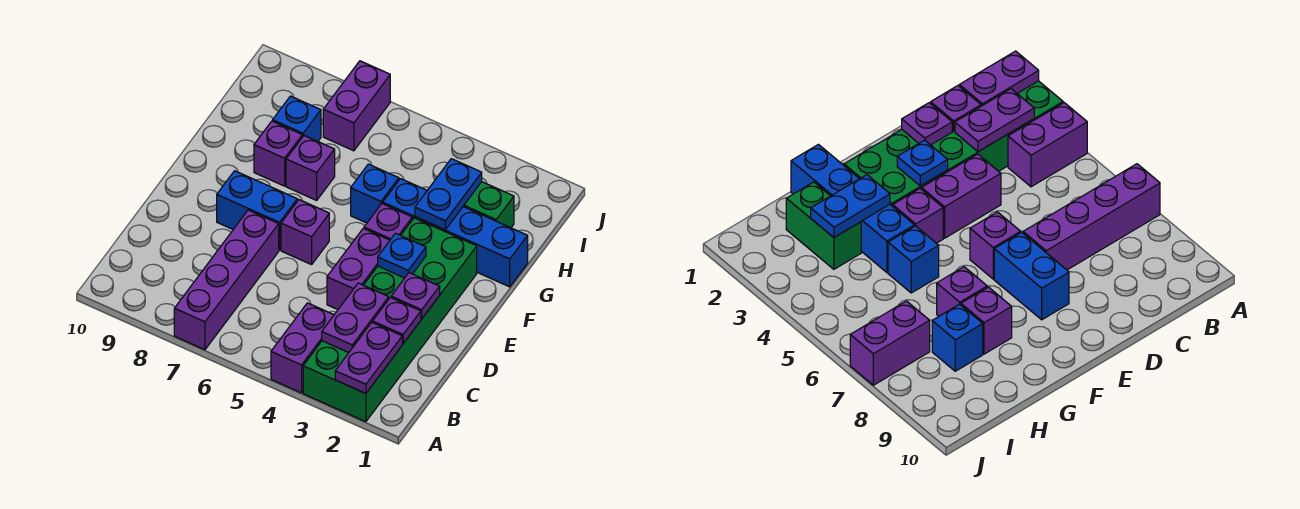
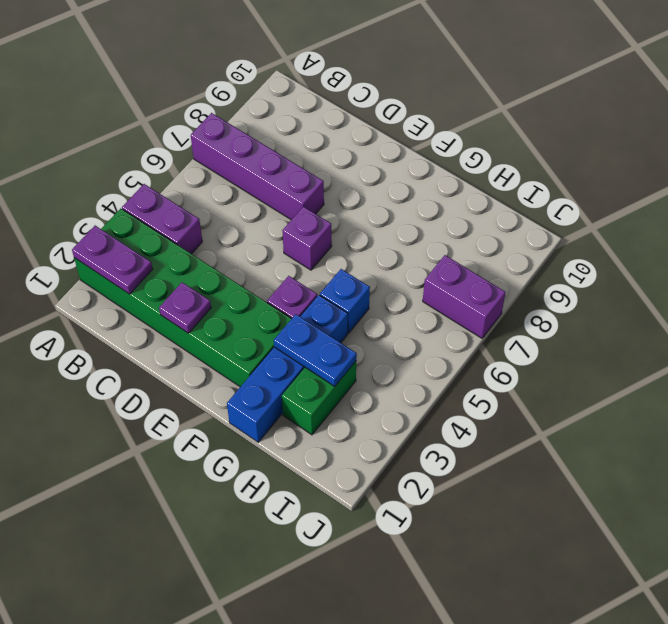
none -> purple brick D4:E4 level 1
none -> blue brick E7:E8 level 1
none -> purple brick G7 level 1

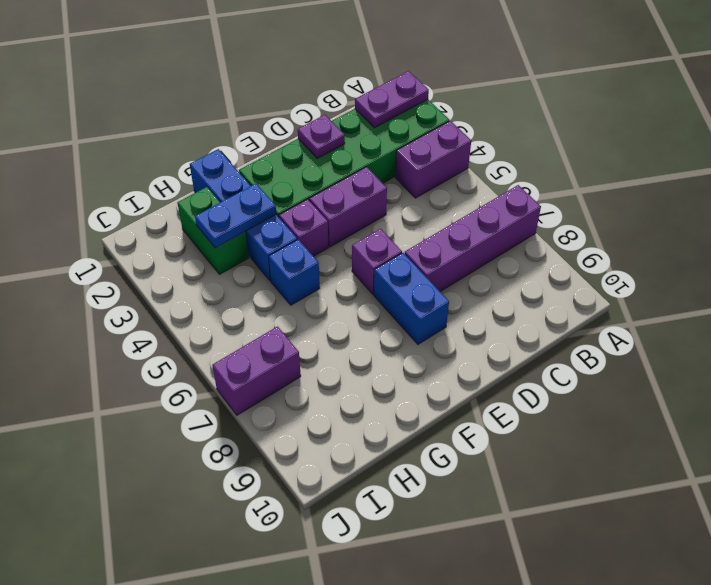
none -> purple brick G7 level 1
none -> purple brick G8 level 1
none -> blue brick H8 level 1

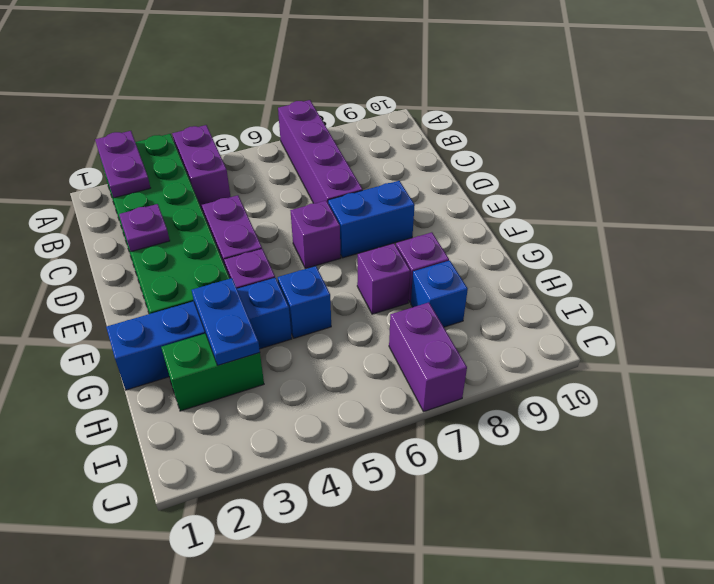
none -> purple plate B3:C3 level 2
none -> purple plate C2 level 2
none -> blue plate E3 level 2

